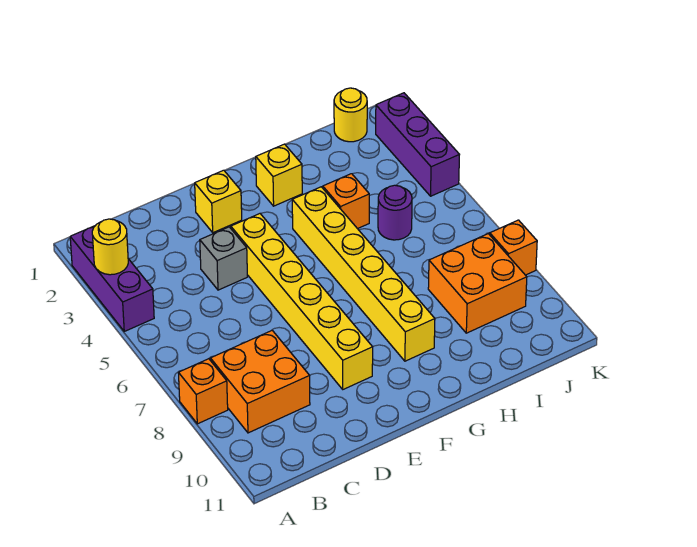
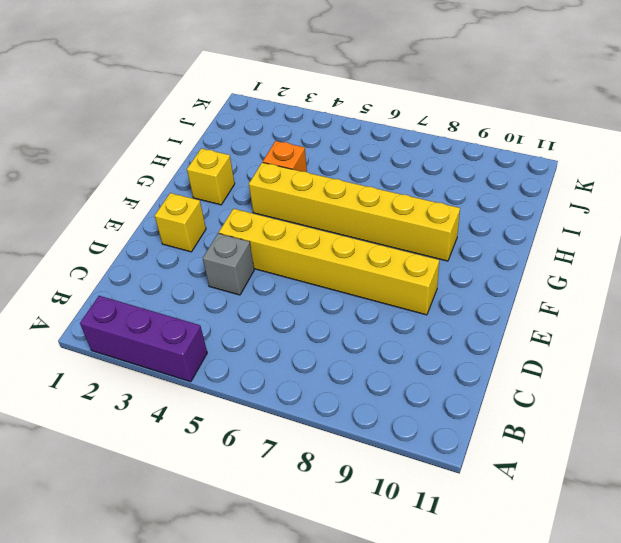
none -> orange brick A8 level 1
none -> orange brick B8:C9 level 1
none -> purple round brick I5 level 1

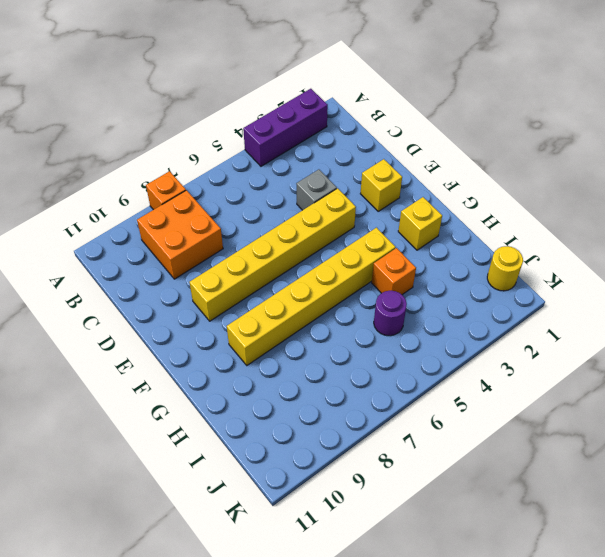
none -> orange brick I8:J9 level 1
none -> purple brick K2:K4 level 1
none -> orange brick K8 level 1

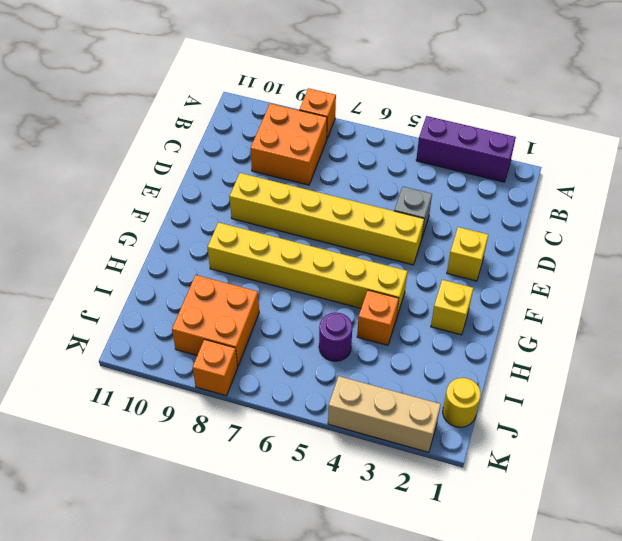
tan brick K2:K4 level 1 -> purple brick K2:K4 level 1
none -> yellow round brick A3 level 2

